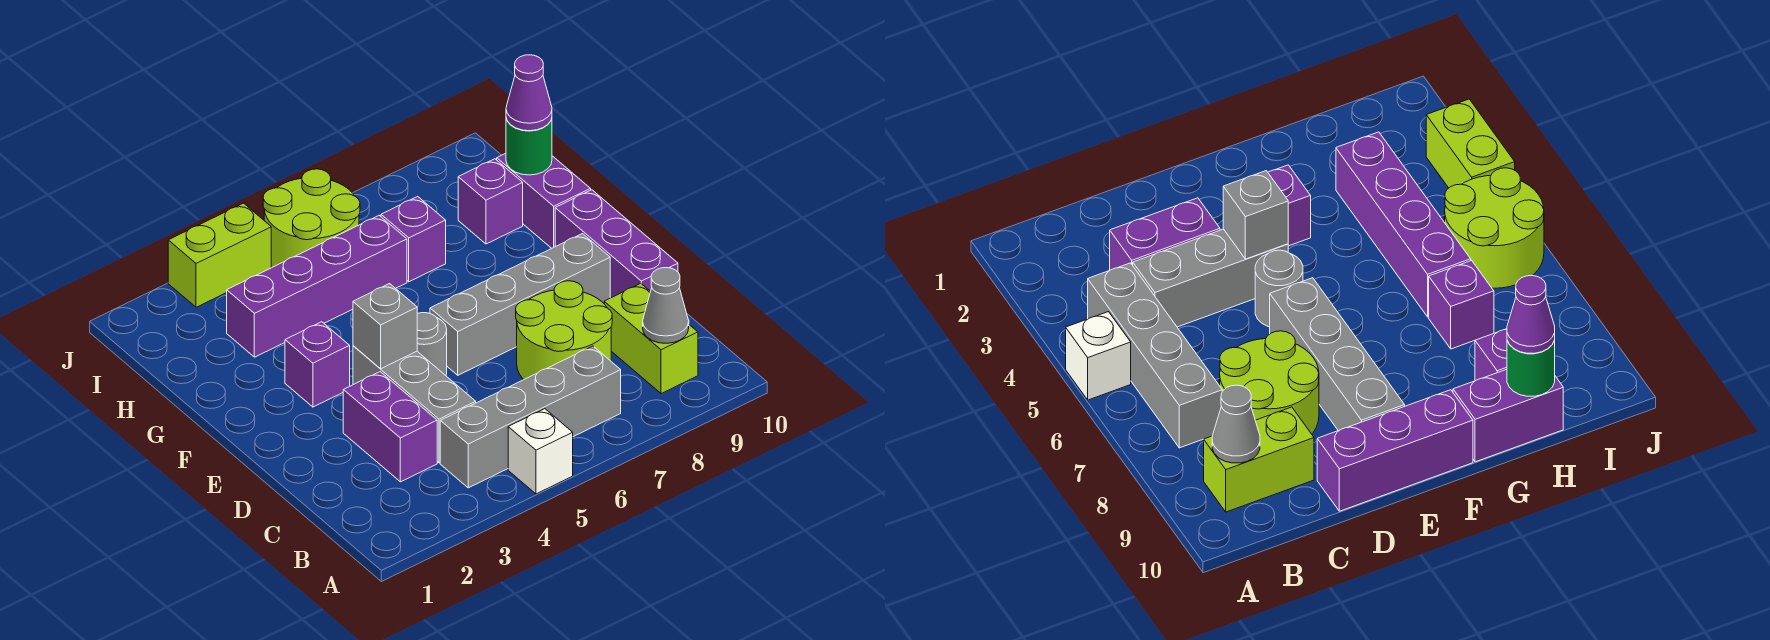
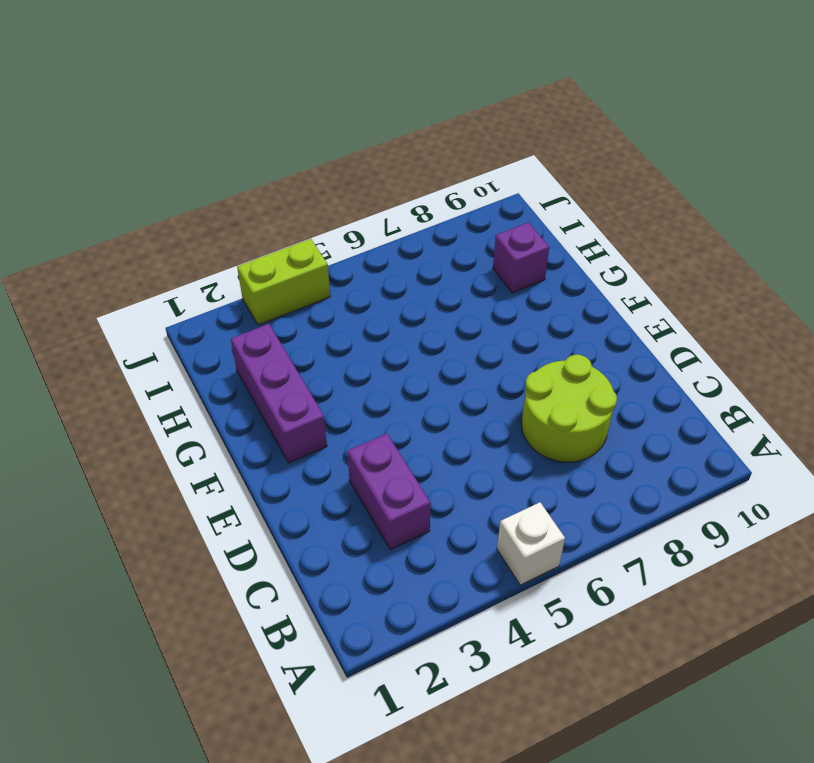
purple brick F2:H2 level 1 -> purple brick D10:F10 level 1
none -> grey brick B4:B7 level 1
none -> lime brick B9:C9 level 1
none -> grey brick C4:E4 level 1

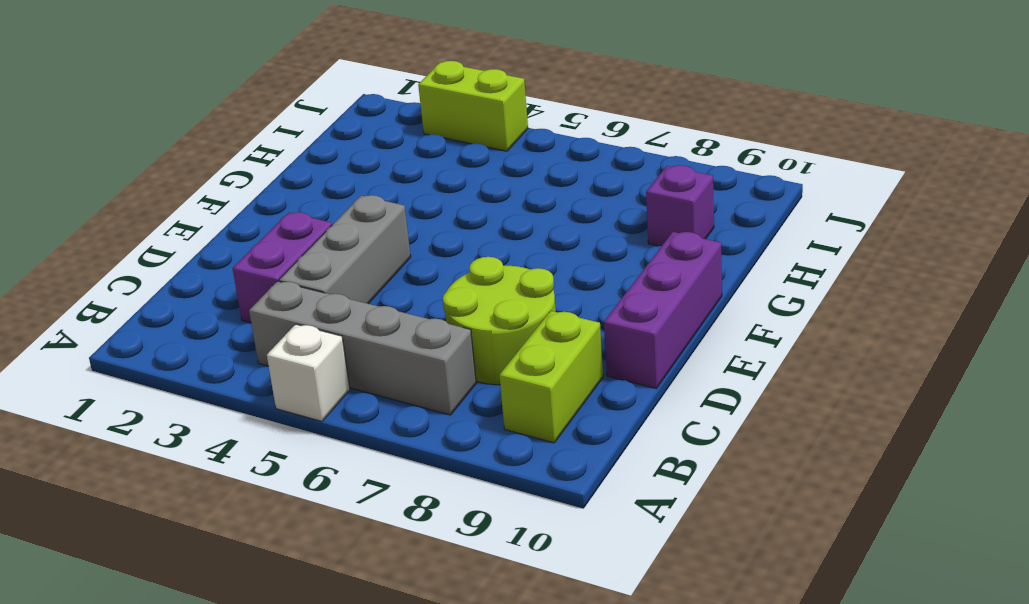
none -> grey round brick E5 level 1
none -> grey brick E6:E9 level 1
none -> purple brick F3 level 1

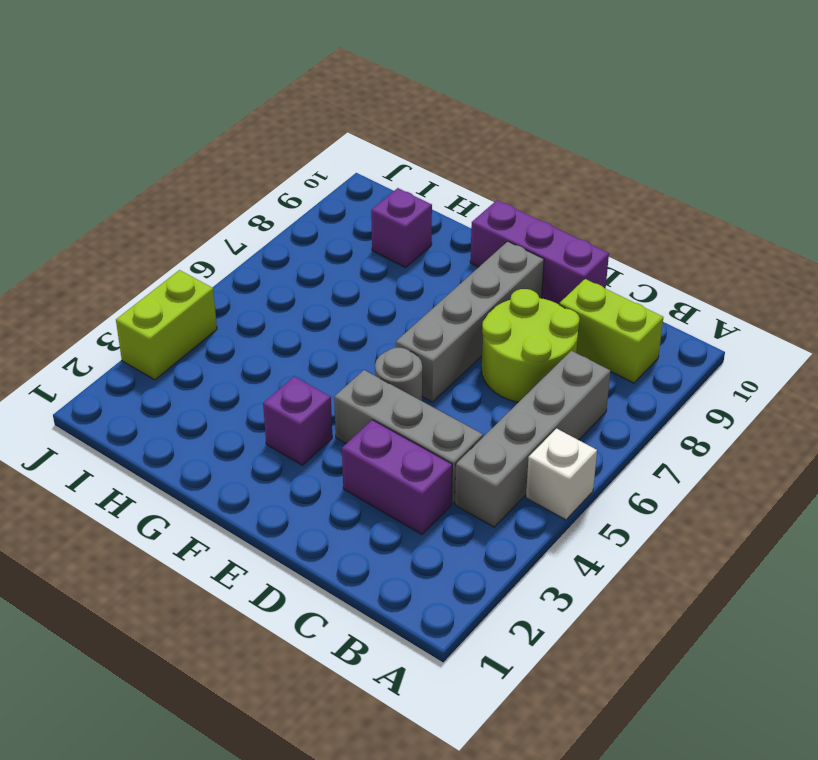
none -> purple brick G10:H10 level 1
none -> purple brick H3:H6 level 1
none -> purple brick H7 level 1

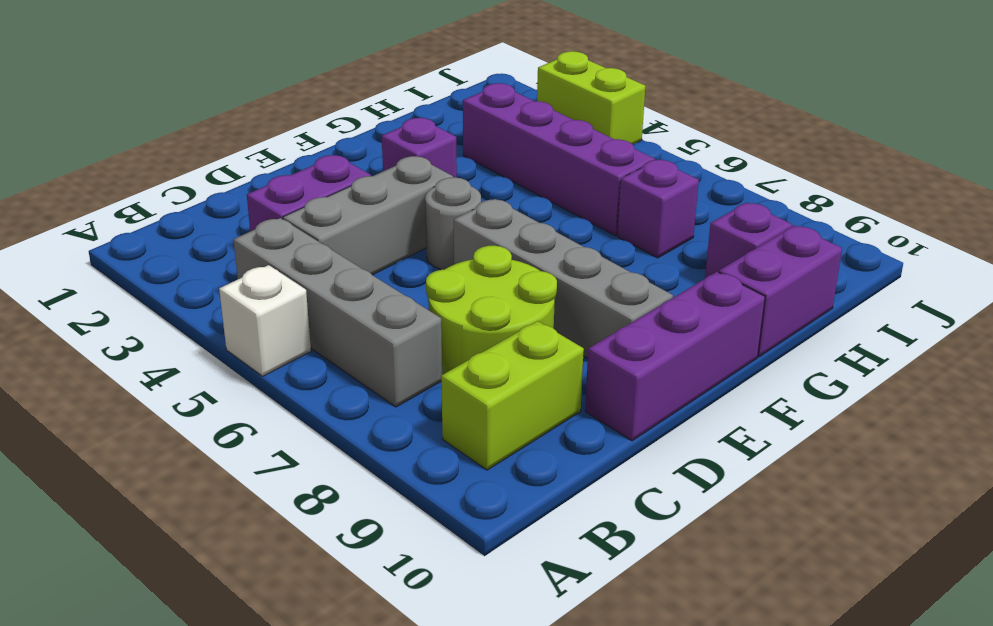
none -> lime round brick I5:J6 level 1
none -> grey cone B9 level 2
none -> grey brick E4 level 2

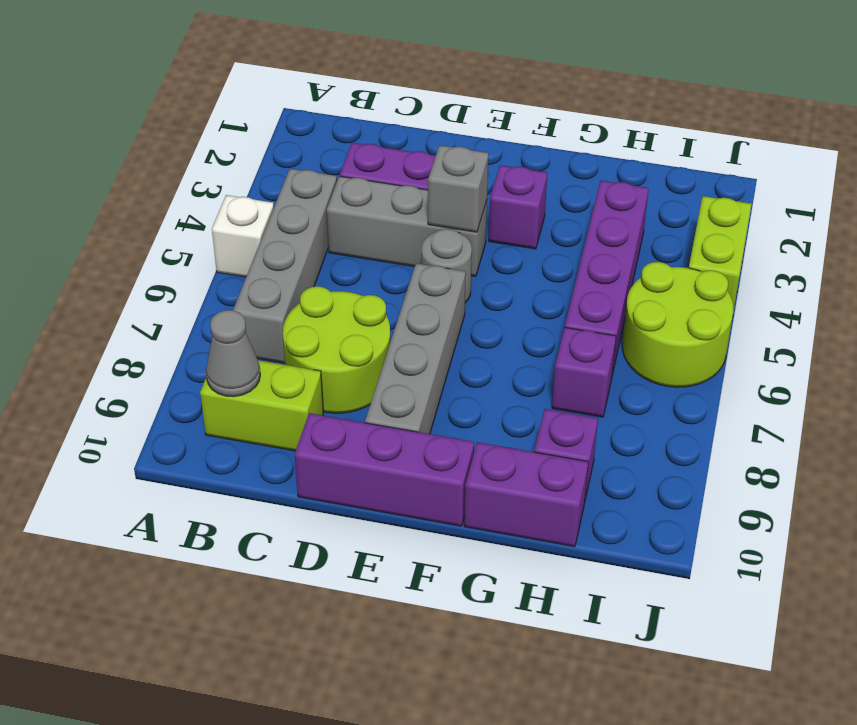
none -> green round brick H10 level 2
none -> purple cone H10 level 3

